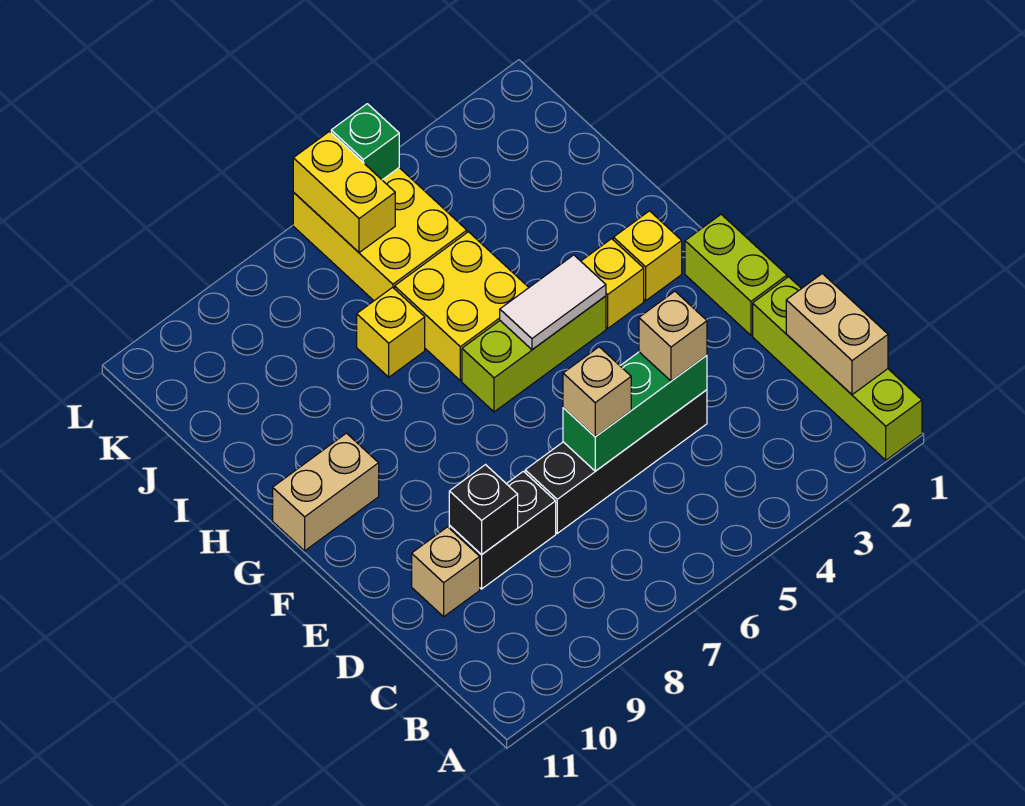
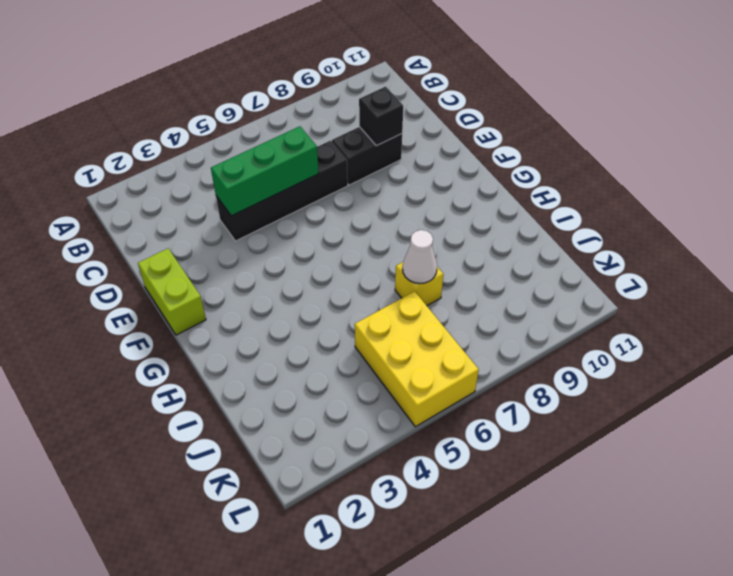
white cone I7 level 2 -> none
none -> lime brick A1:D1 level 1
none -> tan brick D10 level 1
none -> yellow brick G2 level 1

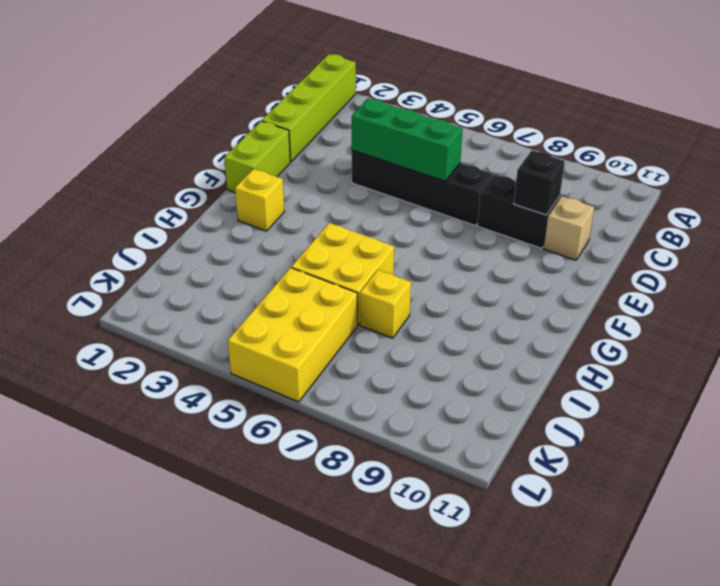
none -> yellow brick G3 level 1
none -> lime brick G4:G6 level 1
none -> tan brick G10:G11 level 1

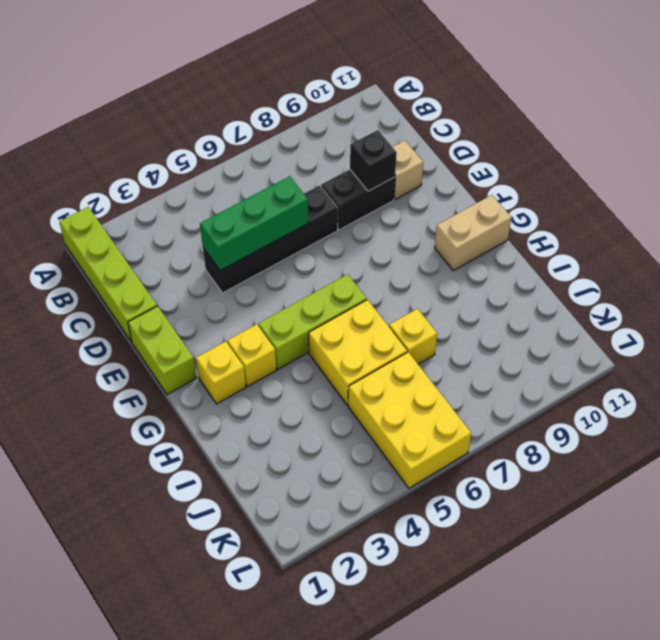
none -> tan brick B1:C1 level 2
none -> white tile G4:G5 level 2
none -> yellow brick K6:L6 level 2

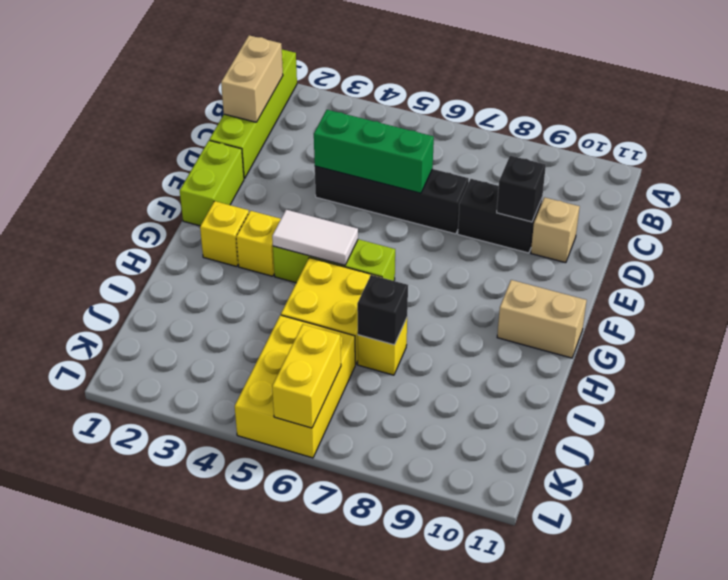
black brick I7 level 2 -> none
none -> green brick L5 level 2
none -> tan brick D4 level 3
none -> tan brick D6 level 3

